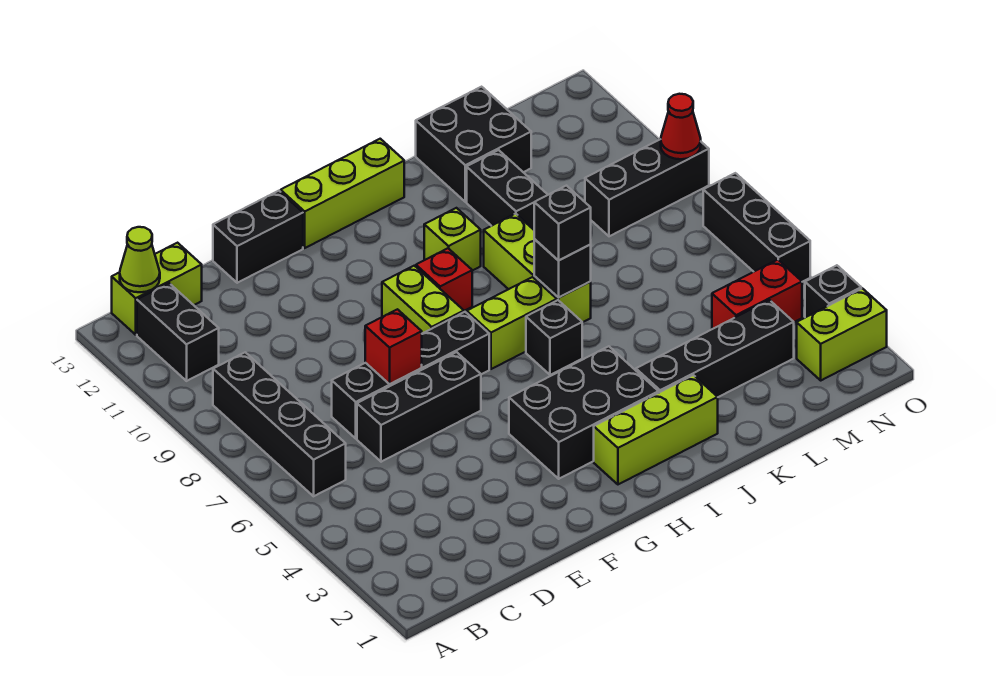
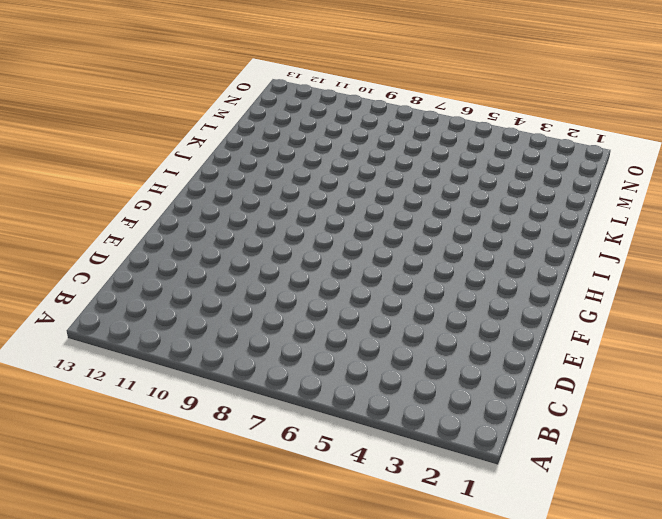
none -> black brick B6:B9 level 1
none -> black brick B11:B12 level 1
none -> lime brick B13:C13 level 1

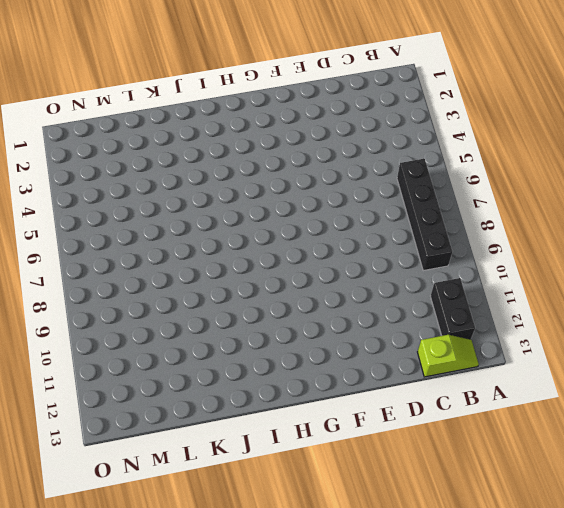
lime slope B13:C13 level 1 top C -> lime brick B13:C13 level 1
none -> black brick D6:F6 level 1
none -> black brick D7:G7 level 1
none -> black brick E13:F13 level 1

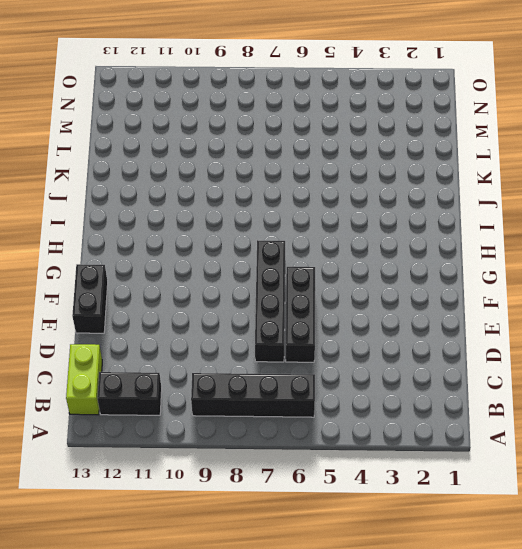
none -> black brick G3:I4 level 1
none -> lime brick G8:G9 level 1
none -> lime brick G13:I13 level 1

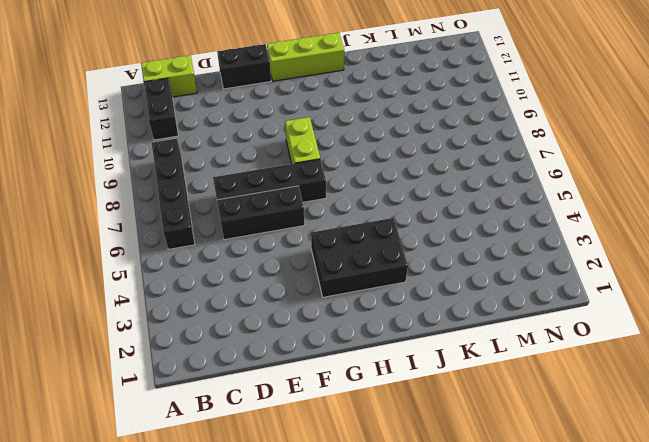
none -> lime brick H2:J2 level 1
none -> lime brick H7:I7 level 1
none -> red brick H9 level 1

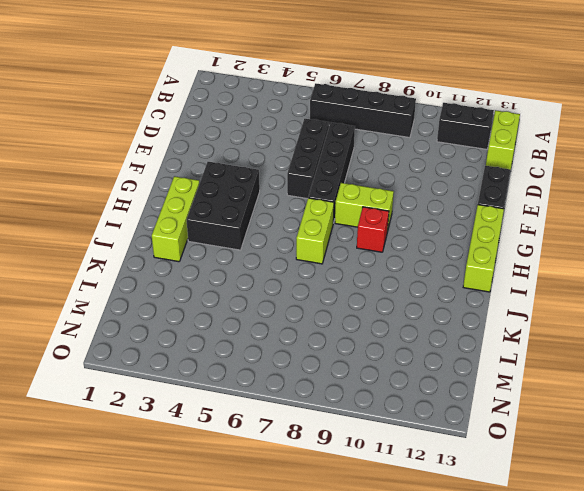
none -> black brick I6 level 1
none -> lime brick I10 level 1
none -> black brick J3:M3 level 1

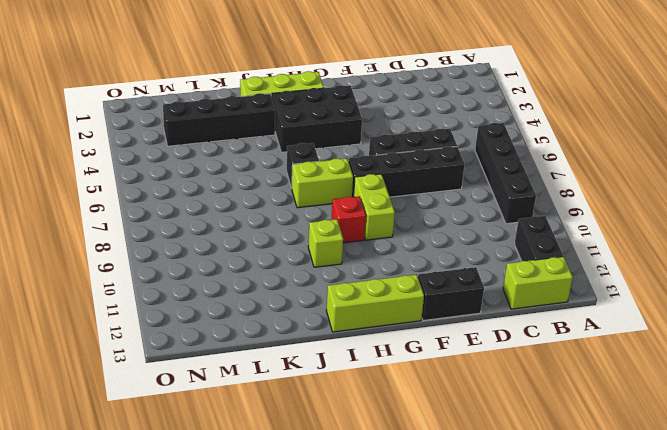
none -> lime brick J7:J9 level 1
none -> black brick K10:K11 level 1
none -> black brick K12:L13 level 1

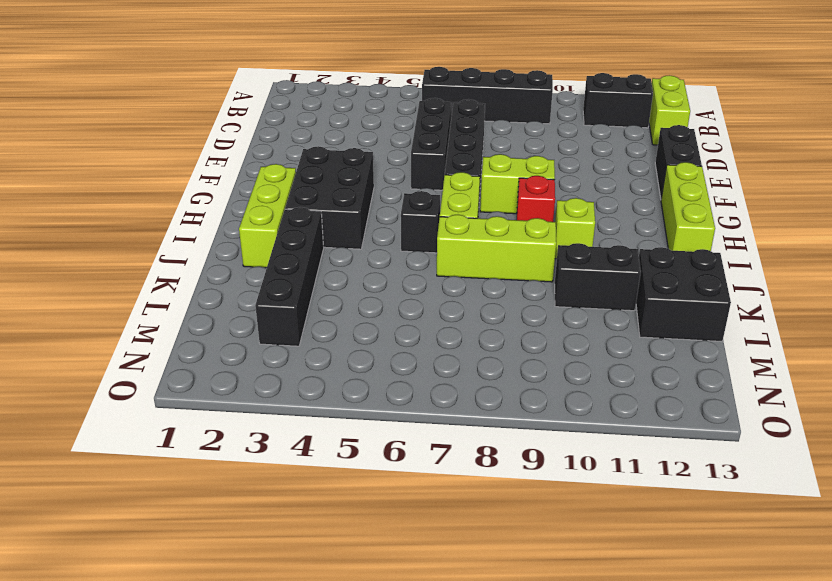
none -> red brick M4:N4 level 1
none -> black brick M9:O9 level 1
none -> lime brick N2:O2 level 1

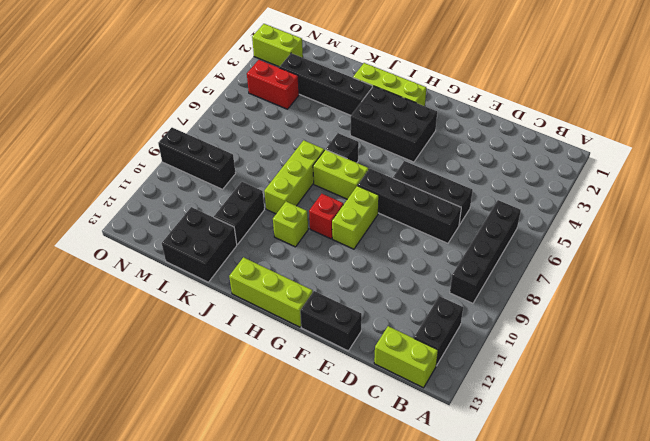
none -> black brick O3 level 1
none -> black brick O5:O7 level 1
none -> lime cone B13 level 2

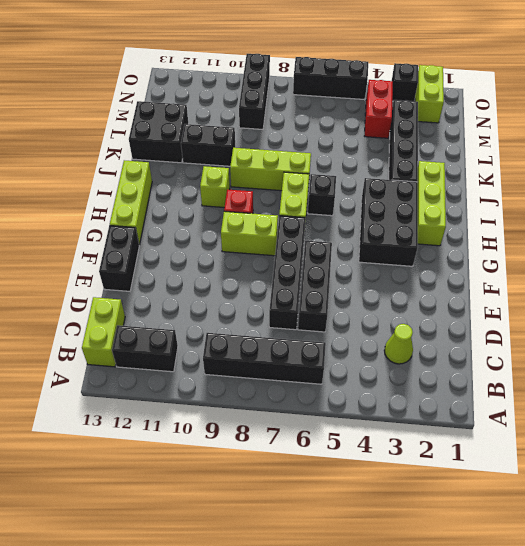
lime cone C3 level 1 -> lime cone B13 level 2
none -> red brick E7 level 2
none -> black brick J7 level 2
none -> red cone O9 level 2

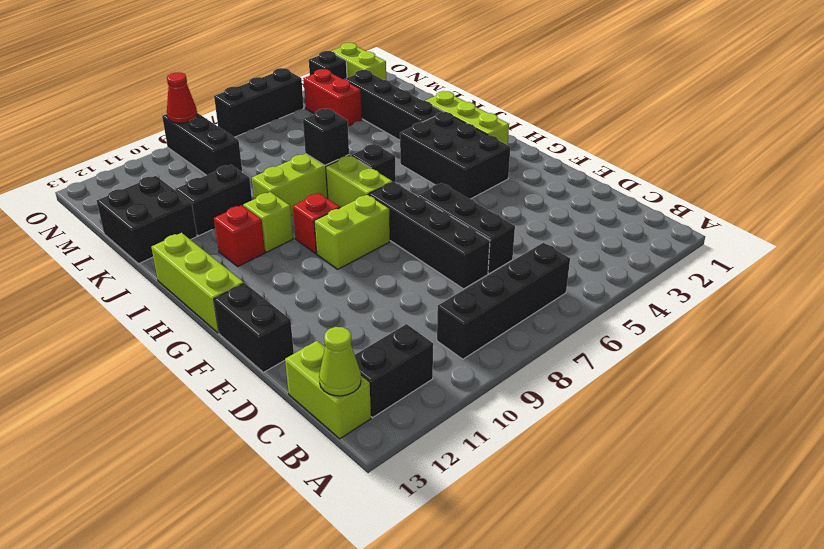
red brick I11 level 1 -> red brick E7 level 2
none -> black brick J7 level 3

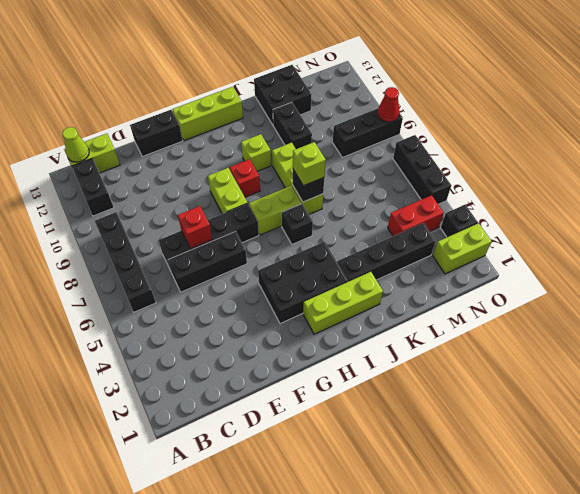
lime brick J7 level 3 -> black brick J7 level 3

